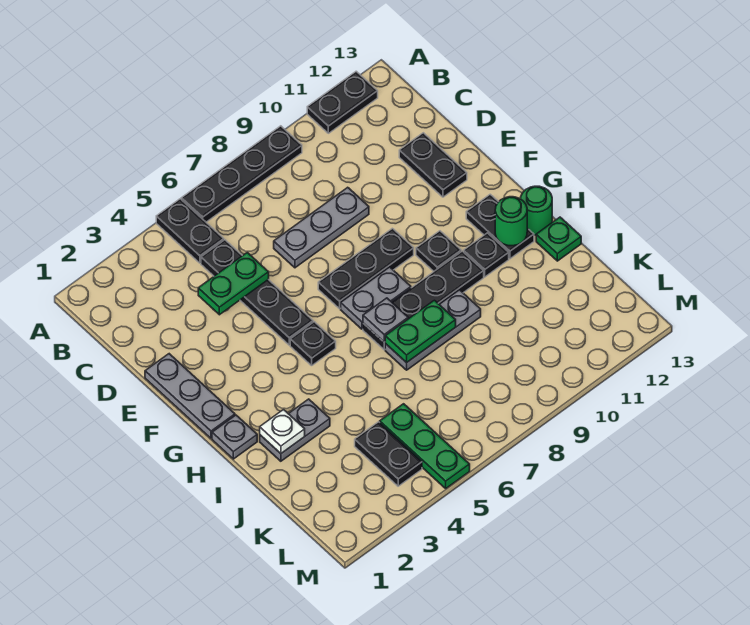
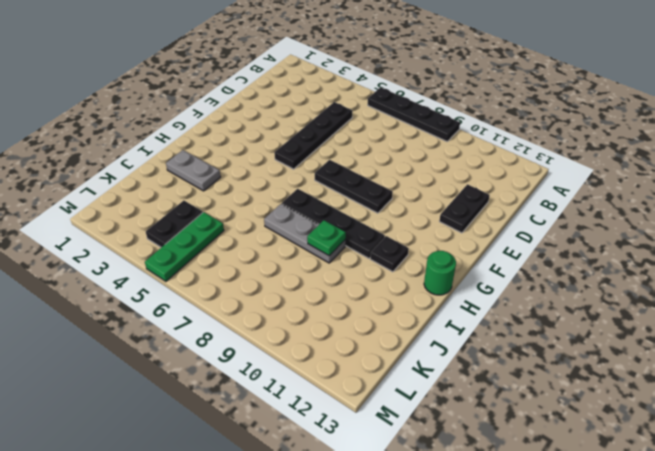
green plate I9 level 2 -> green plate I13 level 1
none -> black plate A5:B5 level 1
none -> black plate A11:A12 level 1
none -> grey plate D7:D9 level 1

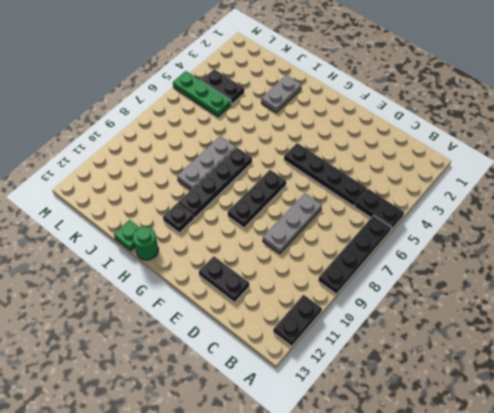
none -> grey plate E1:G1 level 1
none -> black plate G5 level 1
none -> grey plate G7:G8 level 1

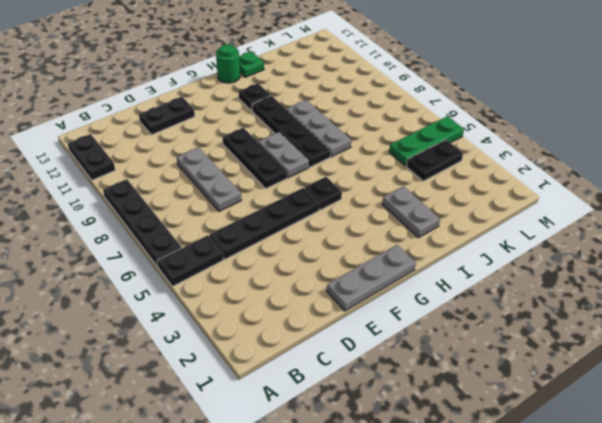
none -> black plate G10 level 1
none -> black plate G12:H12 level 1
none -> grey plate H1 level 1

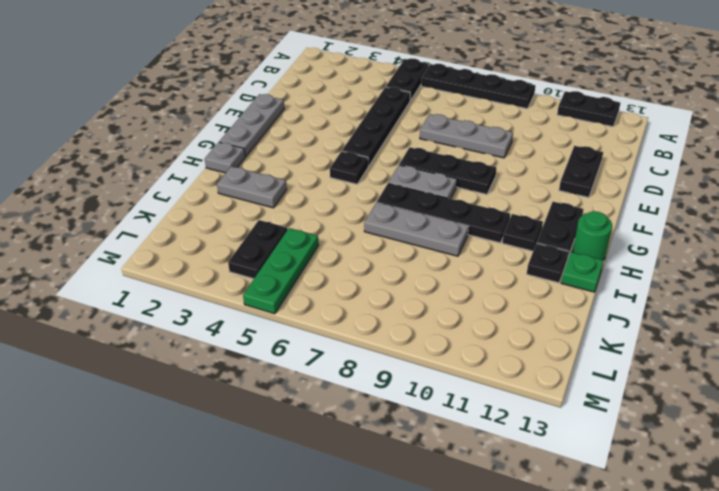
black plate I12 level 1 -> black plate G10 level 1
none -> green plate D4:D5 level 2
none -> grey plate H7 level 2
none -> green round brick H12 level 2

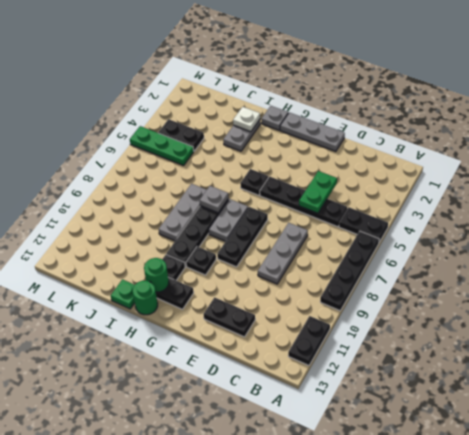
none -> green plate I7:I8 level 2

